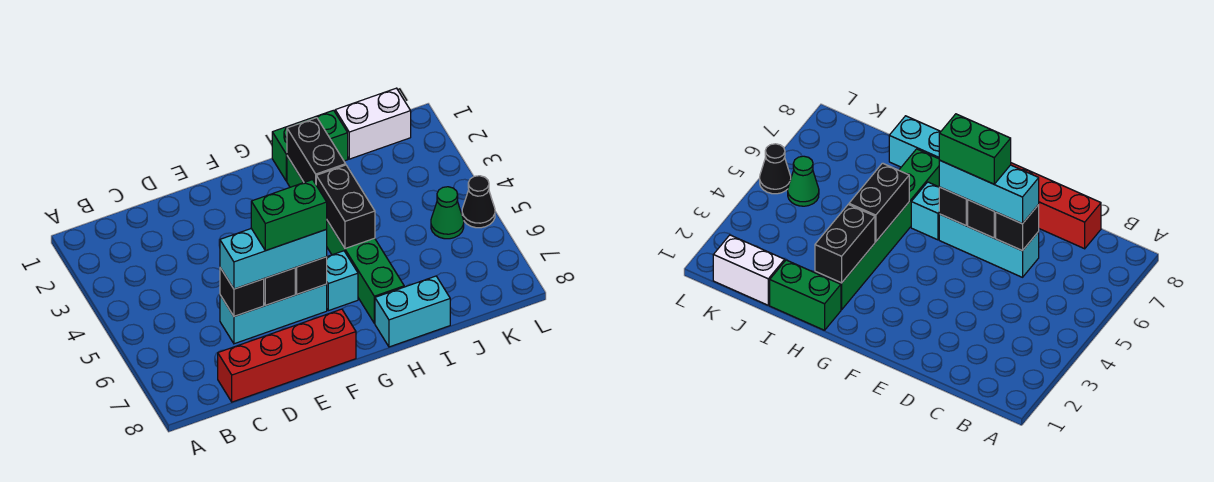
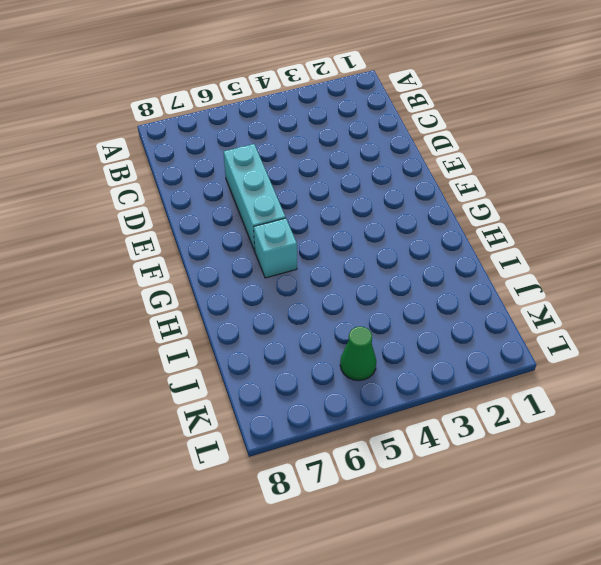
none -> red brick C8:F8 level 1
none -> green brick H1:I1 level 1
none -> green brick H2:H7 level 1

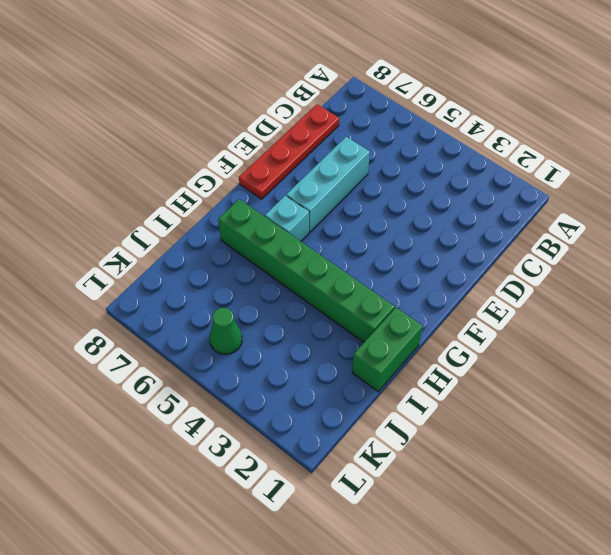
red plate C8:F8 level 1 -> red brick C8:F8 level 1
none -> cyan brick H8:I8 level 1
none -> white brick J1:K1 level 1
none -> black cone L5 level 1

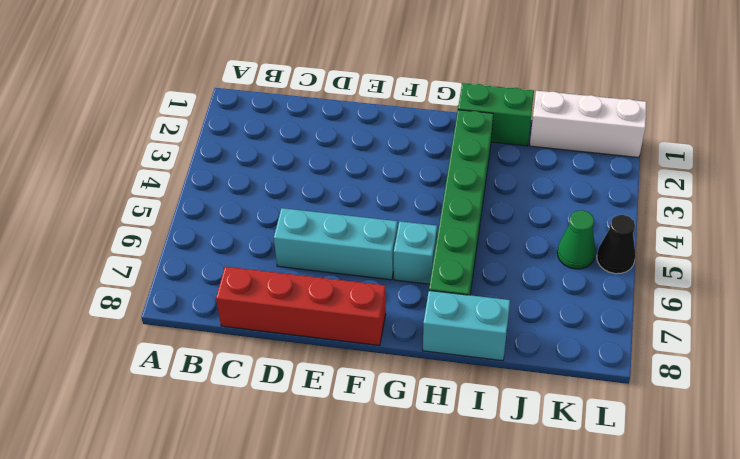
white brick J1:L1 level 1 -> white brick J1:K1 level 1
none -> black brick D6 level 2
none -> black brick E6 level 2
none -> black brick F6 level 2

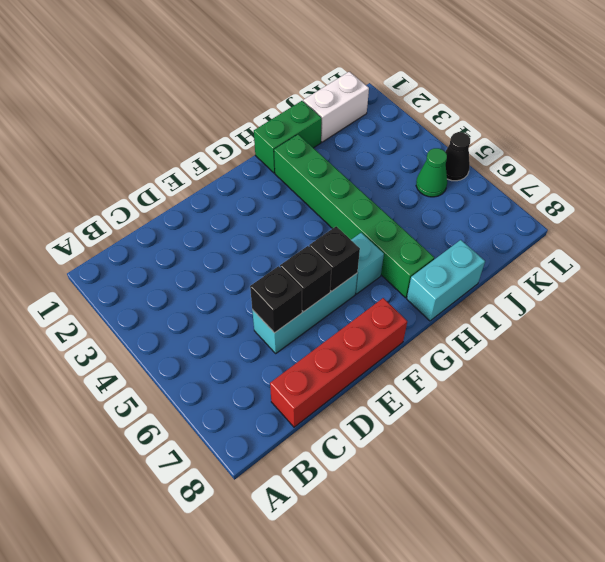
none -> black brick H2:H3 level 2
none -> black brick H4:H5 level 2
none -> cyan brick D6:F6 level 3

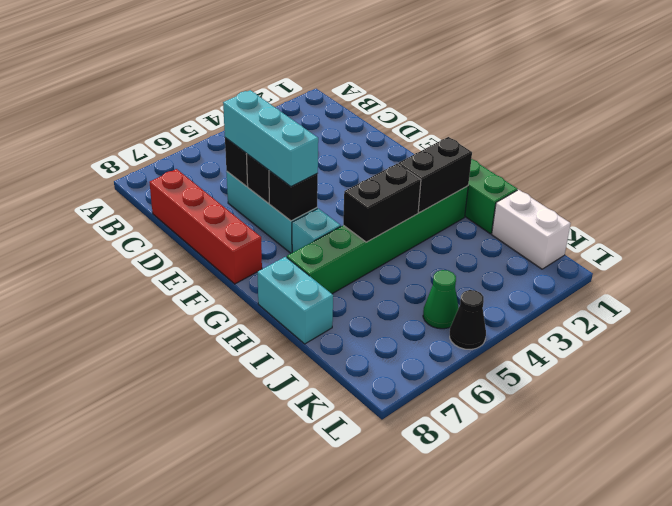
none -> green brick E6:F6 level 4

